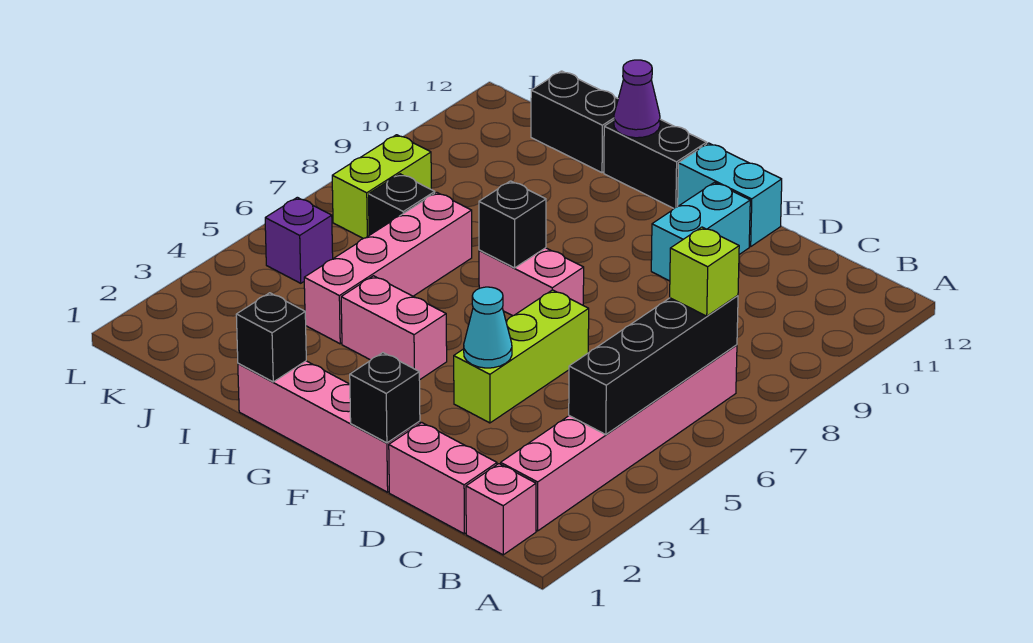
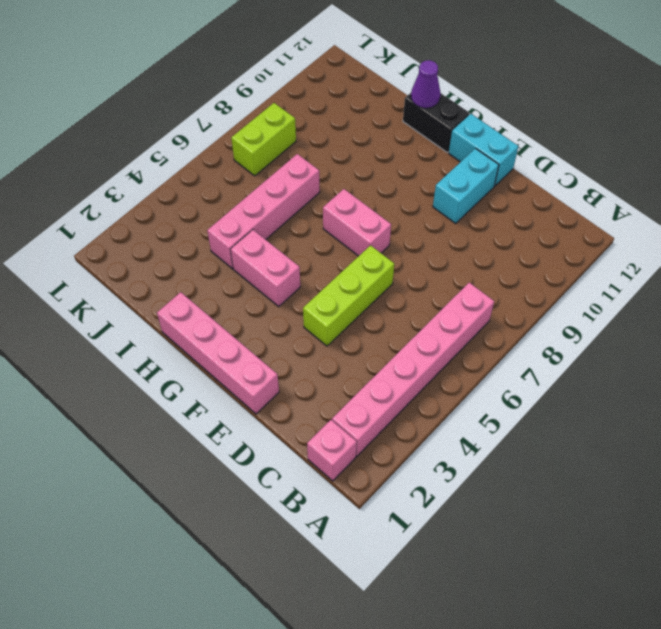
none -> pink brick C1:D1 level 1
none -> black brick I12:J12 level 1
none -> black brick J7 level 1

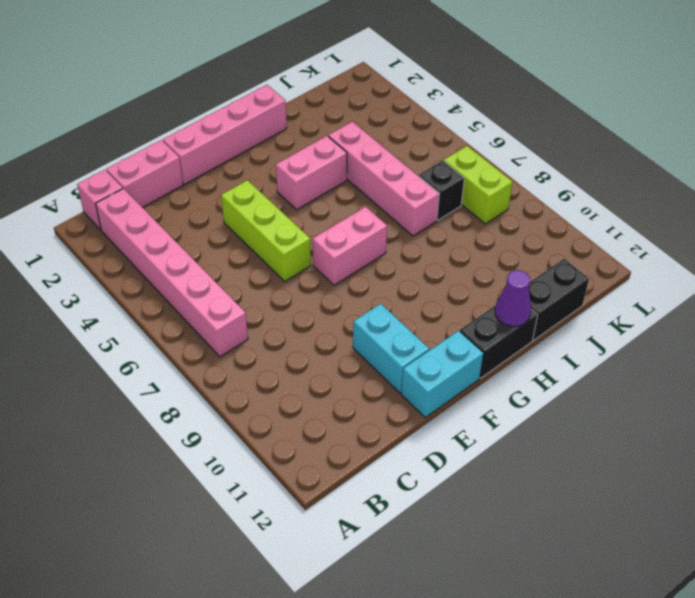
none -> purple brick K5 level 1
none -> black brick B4:B7 level 2
none -> black brick E1 level 2

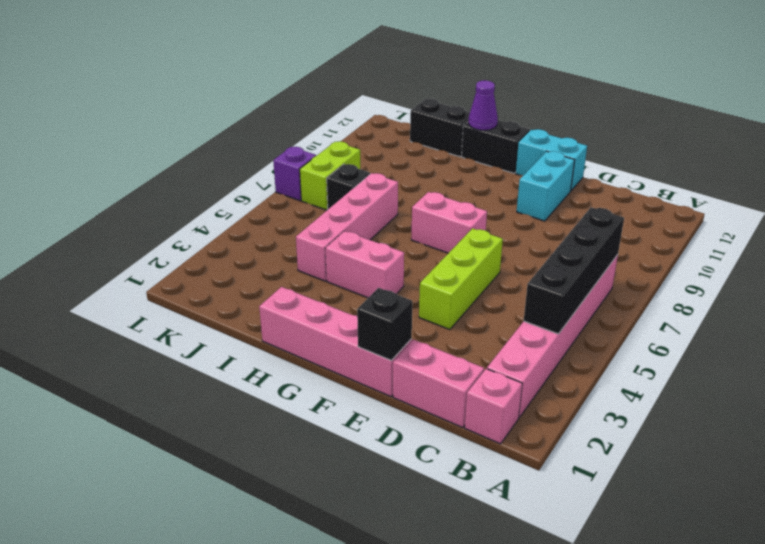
purple brick L7 level 1 -> purple brick K5 level 1
none -> cyan cone E4 level 2
none -> black brick G7 level 2
none -> black brick H1 level 2

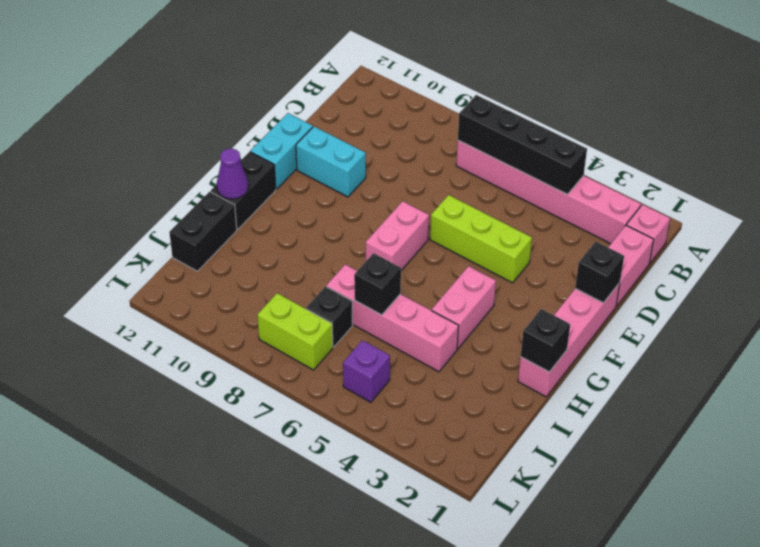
black brick I6 level 2 -> black brick G7 level 2
none -> cyan cone E4 level 2
none -> lime brick B7 level 3

